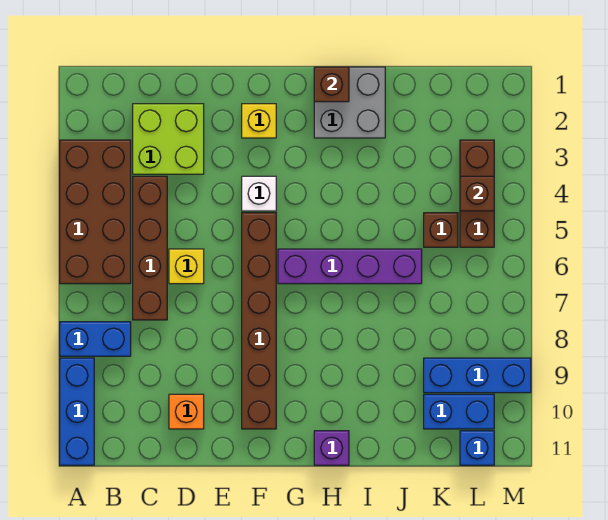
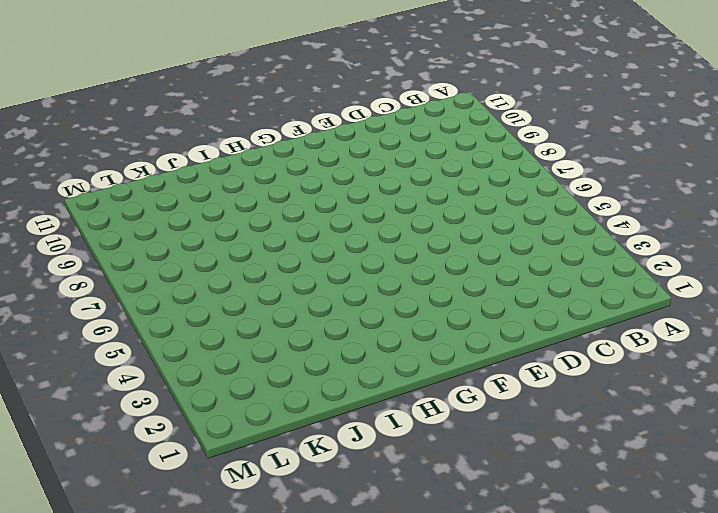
none -> brown brick A3:B6 level 1
none -> blue brick A8:B8 level 1
none -> blue brick A9:A11 level 1

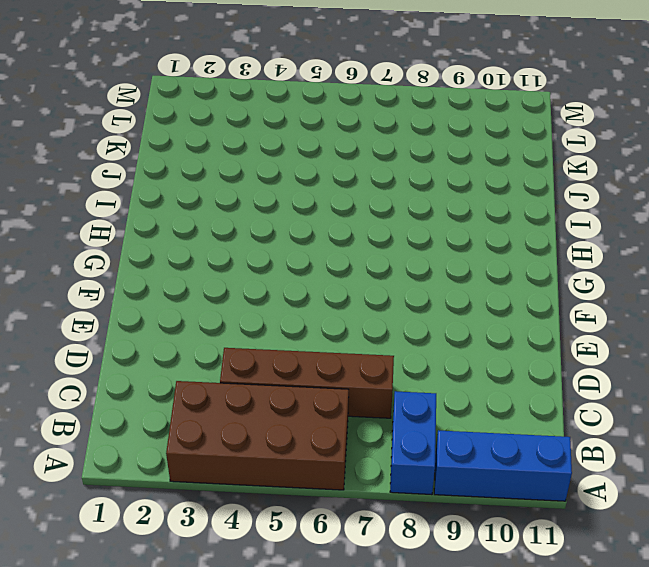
none -> lime brick C2:D3 level 1
none -> yellow brick D6 level 1
none -> orange brick D10 level 1

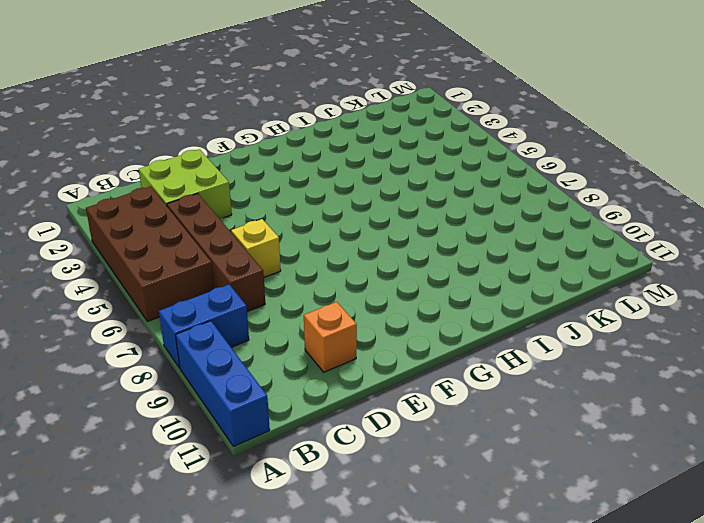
none -> yellow brick F2 level 1
none -> white brick F4 level 1
none -> brown brick F5:F10 level 1

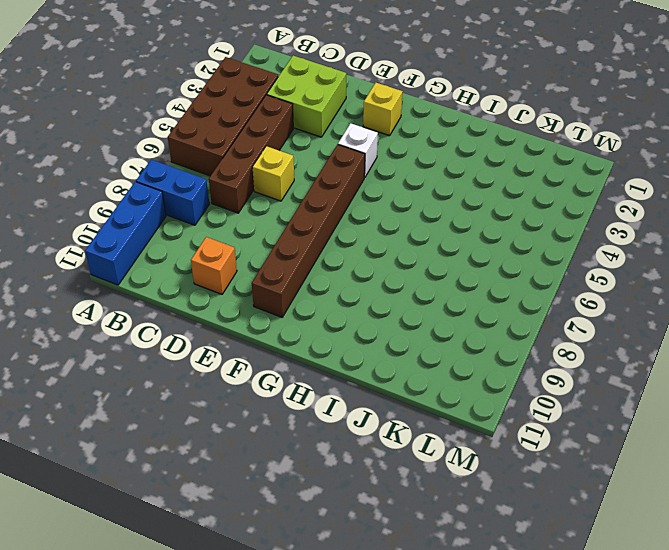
none -> purple brick G6:J6 level 1
none -> grey brick H1:I2 level 1
none -> purple brick H11 level 1

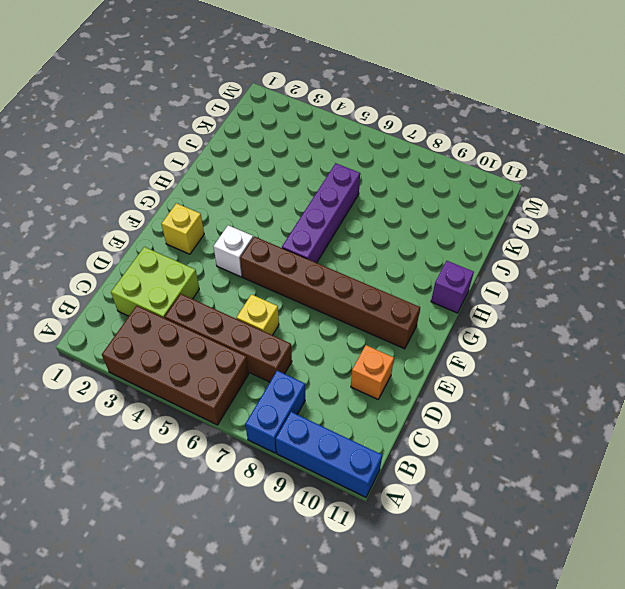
none -> grey brick H1:I2 level 1
none -> brown brick K5 level 1
none -> blue brick K9:M9 level 1

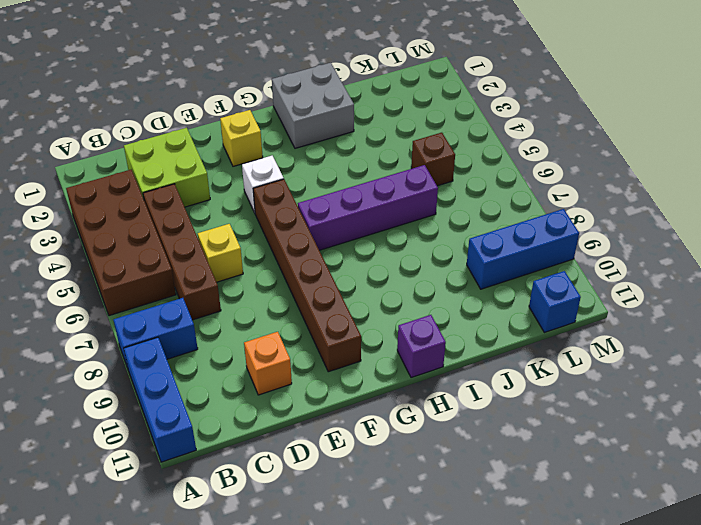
none -> blue brick K10:L10 level 1
none -> brown brick L3:L5 level 1
none -> brown brick H1 level 2

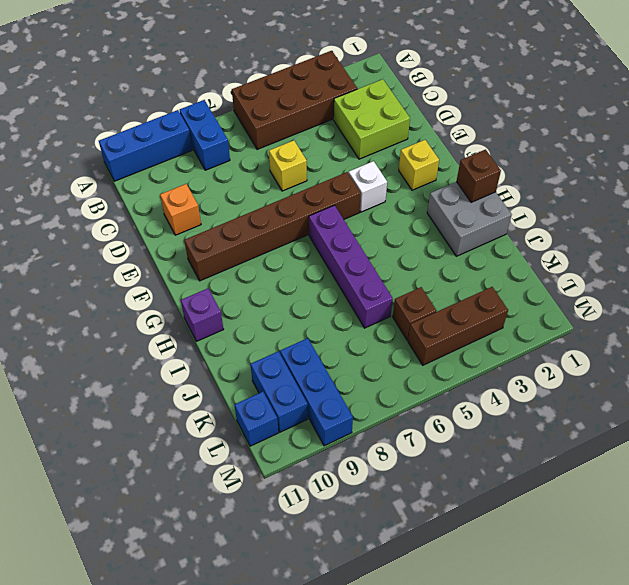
none -> brown brick C4:C7 level 1
none -> brown brick L4 level 2

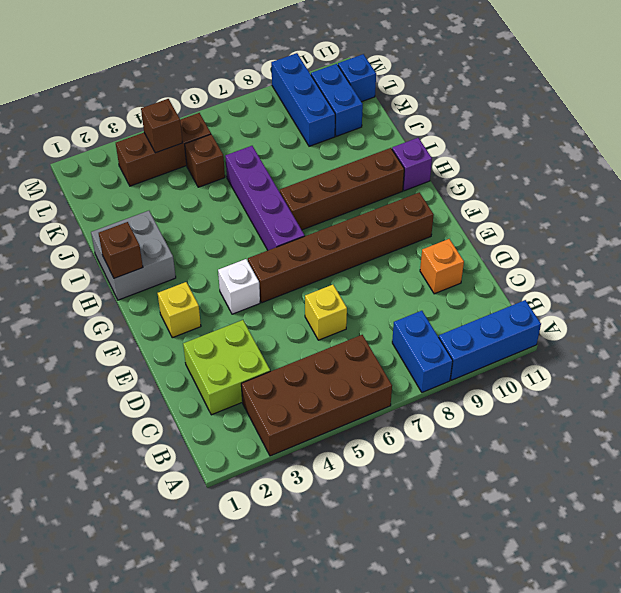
brown brick H7:H10 level 1 -> brown brick C4:C7 level 1

